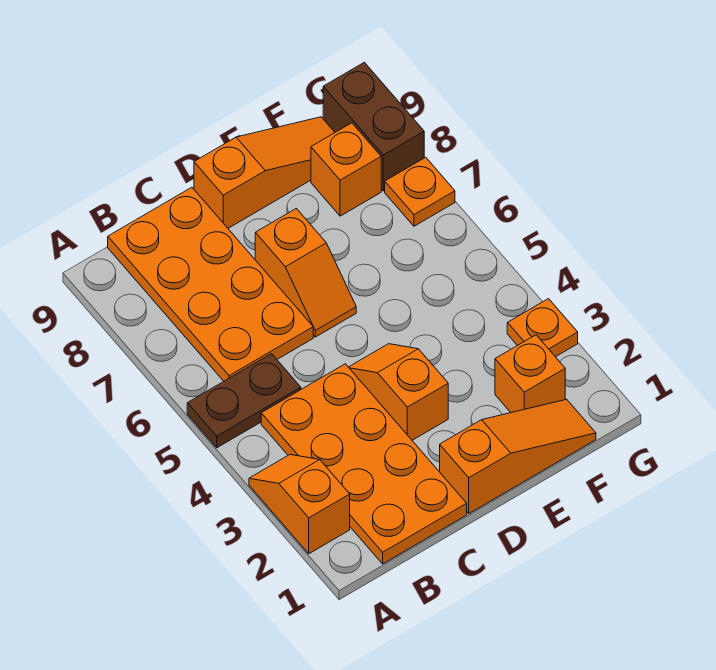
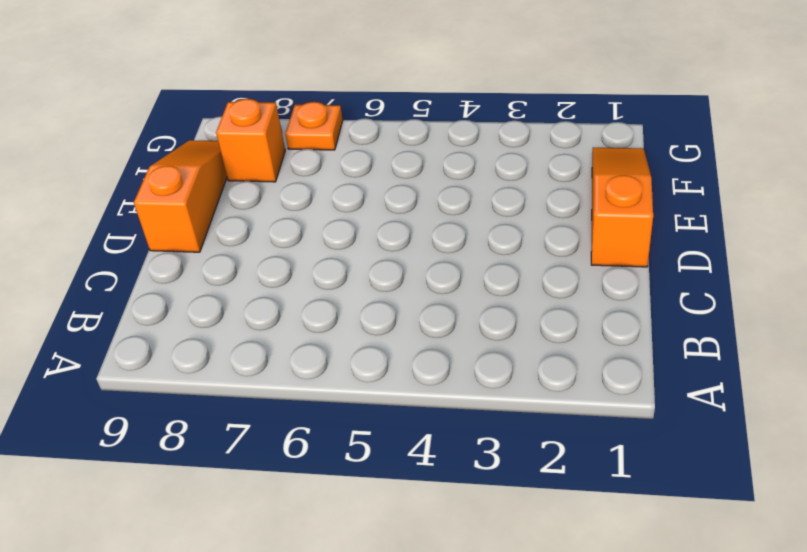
none -> orange slope A2:A3 level 1 top 2
none -> brown plate A5:B5 level 1
none -> orange plate B1:C4 level 1

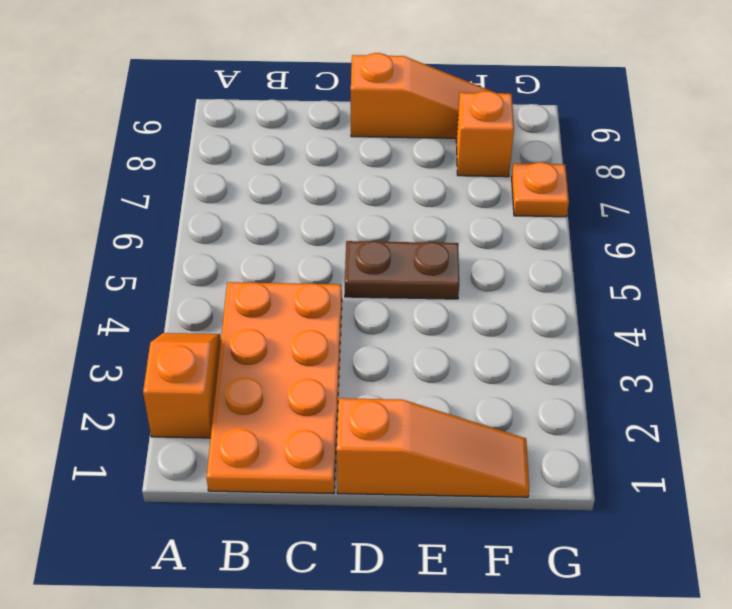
brown plate D5:E5 level 1 -> brown plate A5:B5 level 1
none -> orange plate B6:C9 level 1
none -> orange slope D3:D4 level 1 top 3
none -> orange slope D6:D7 level 1 top 7

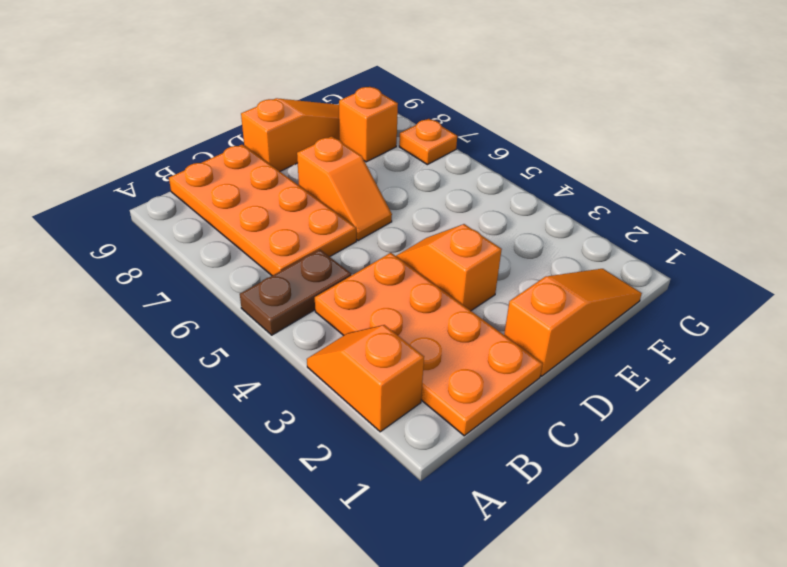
none -> orange brick F2 level 1
none -> orange plate G3 level 1
none -> brown brick G8:G9 level 1

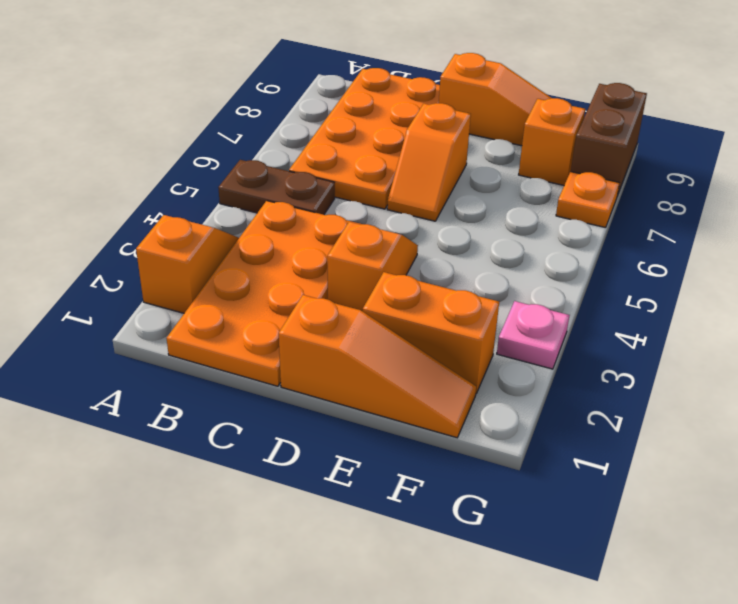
orange brick E2:F2 level 1 -> orange brick F2 level 1
pink plate G3 level 1 -> orange plate G3 level 1

